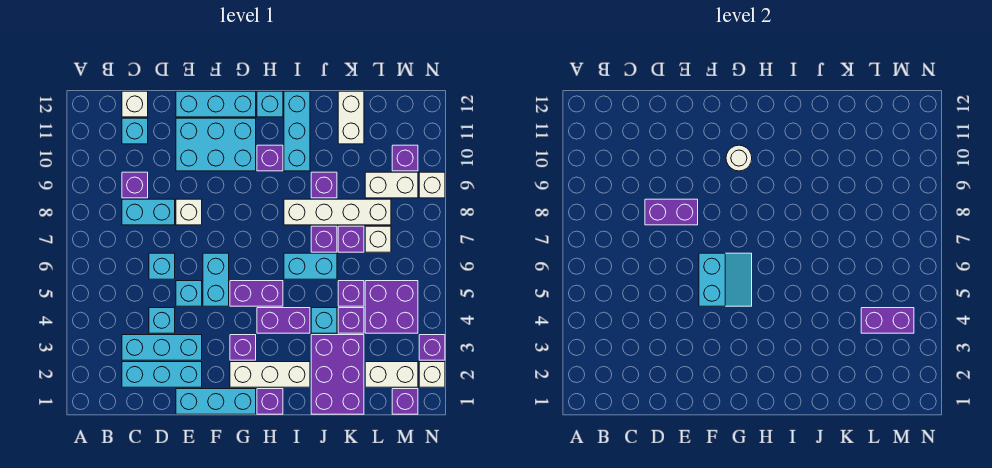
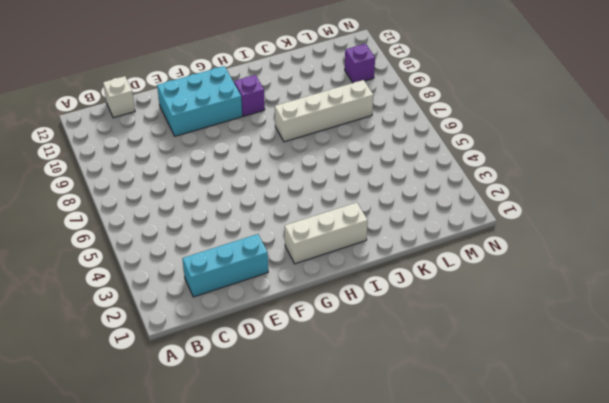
none -> cyan brick C3:E3 level 1
none -> cyan brick C8:D8 level 1
none -> purple brick C9 level 1
none -> cyan brick C11 level 1

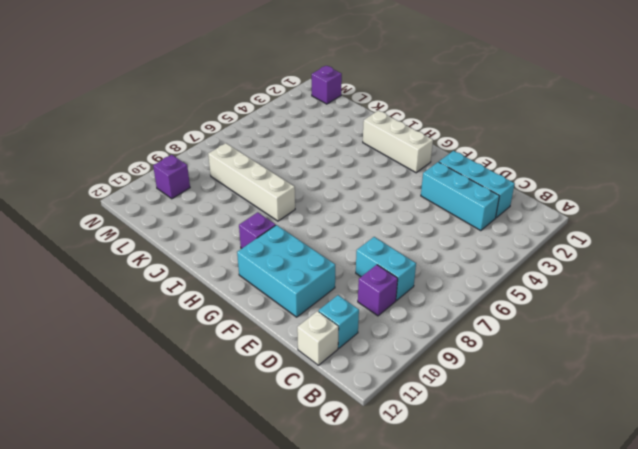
none -> cyan brick D4 level 1
none -> cyan brick D6 level 1
none -> cyan brick E1:G1 level 1
none -> cyan brick E5 level 1

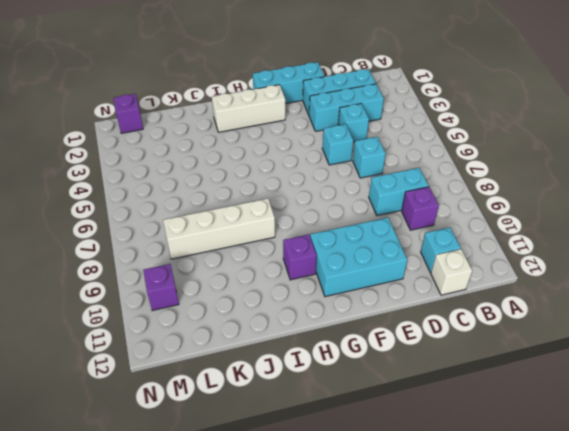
none -> white brick E8 level 1
none -> cyan brick E12:G12 level 1
none -> cyan brick F5:F6 level 1
none -> purple brick G3 level 1

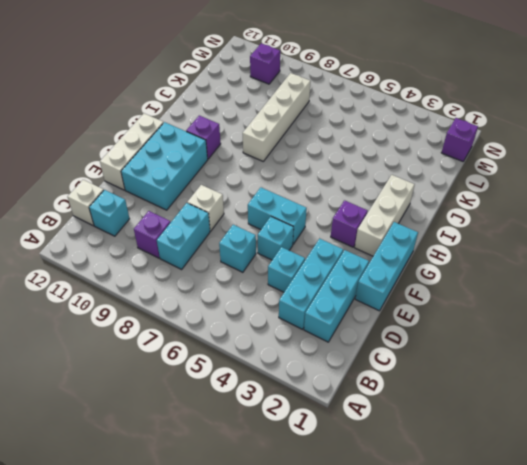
white brick E12:G12 level 1 -> cyan brick E12:G12 level 1
none -> purple brick G5:H5 level 1
none -> purple brick H1 level 1
none -> purple brick H4:I4 level 1
none -> cyan brick H12 level 1

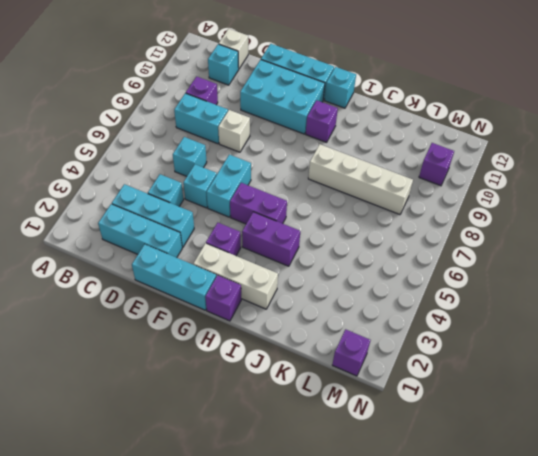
none -> cyan brick I6:J6 level 1
none -> cyan brick I10:I12 level 1
none -> purple brick J1:K3 level 1
none -> cyan brick J4 level 1

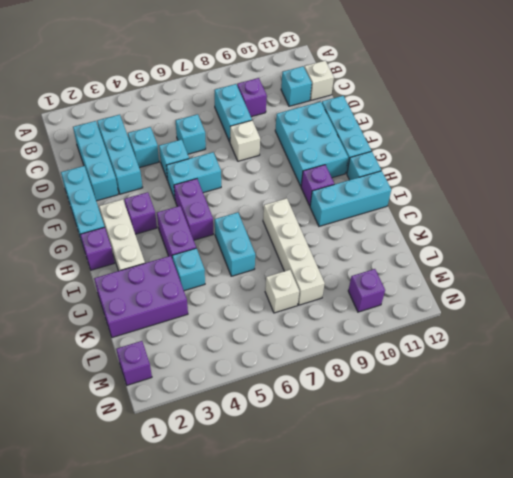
none -> purple brick J7 level 1
none -> purple brick J9 level 1
none -> purple brick K4 level 1
none -> purple brick K5 level 1

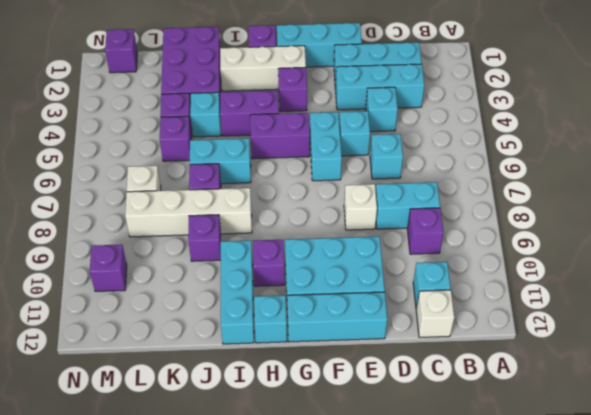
none -> purple brick K7 level 1
none -> white brick K11:K12 level 1
none -> white brick L2:M2 level 1
none -> purple brick L4:M5 level 1

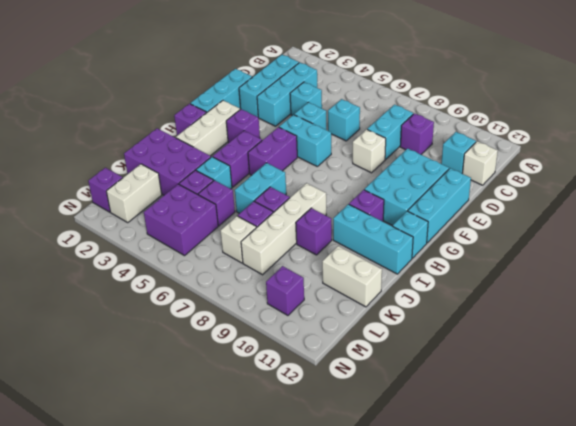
none -> white brick L9:M9 level 1
none -> white brick N2 level 1
none -> purple brick N3 level 1
none -> white brick N9 level 1

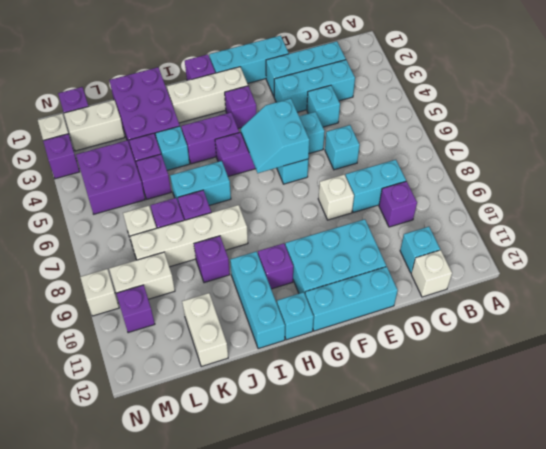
none -> purple brick D8:E8 level 2
none -> white round brick G10 level 2
none -> purple brick L4:M4 level 2

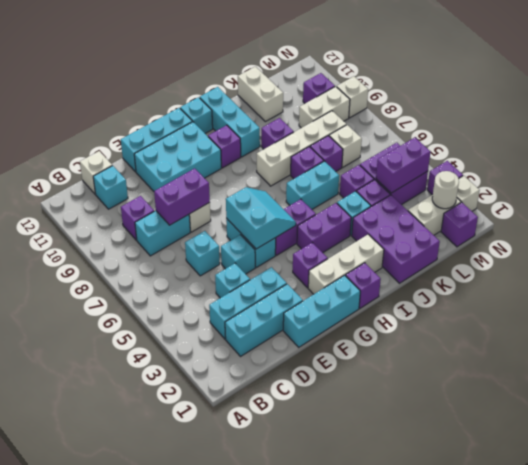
white round brick M2 level 2 -> white round brick G10 level 2

